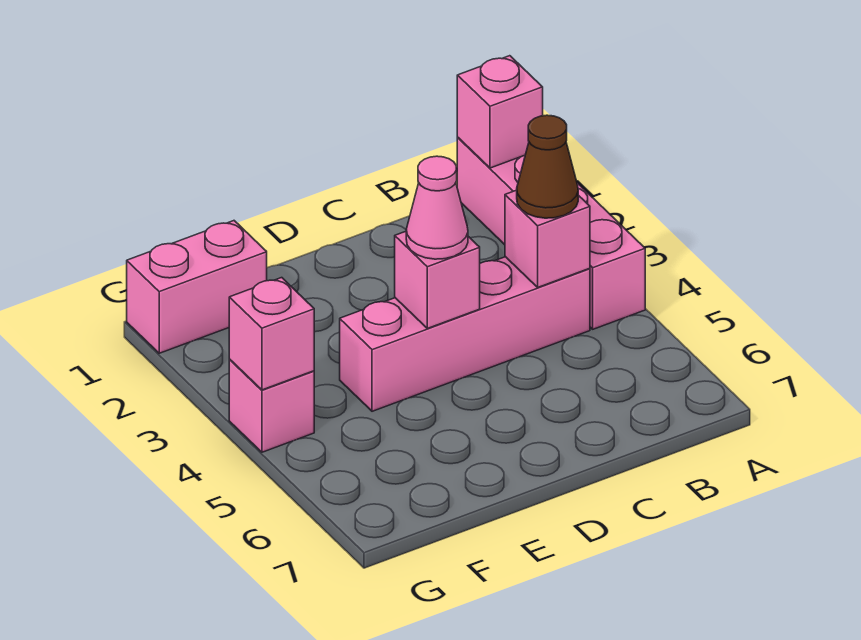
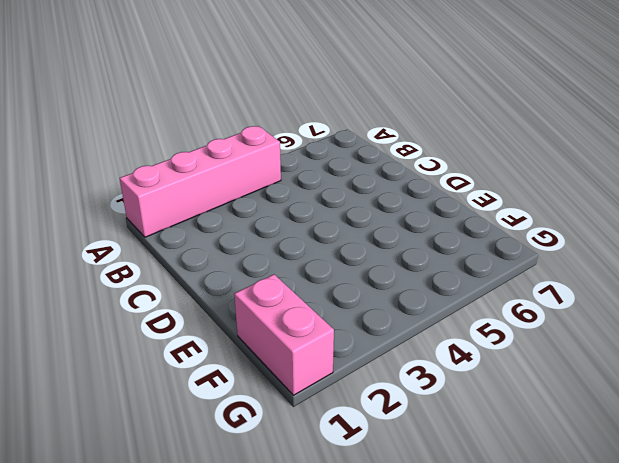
none -> pink brick B4:E4 level 1
none -> pink brick G4 level 1

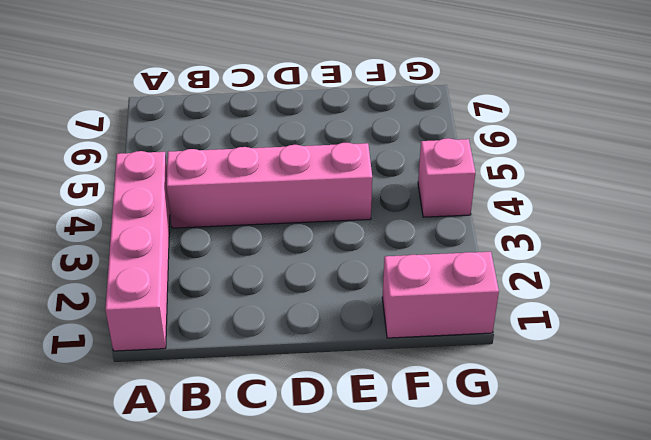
none -> pink brick A1 level 2
none -> pink brick B4 level 2

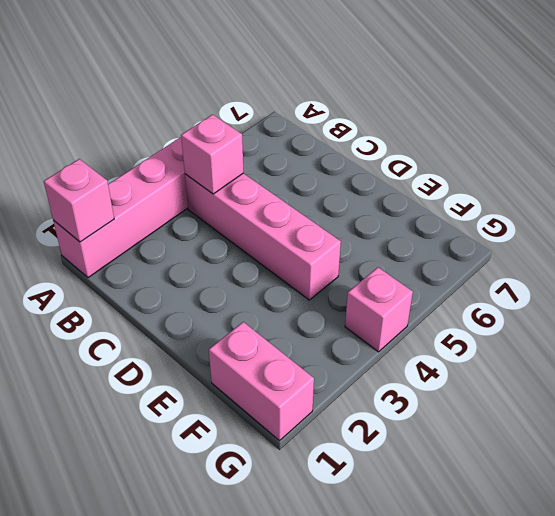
none -> pink brick D4 level 2
none -> pink brick G4 level 2

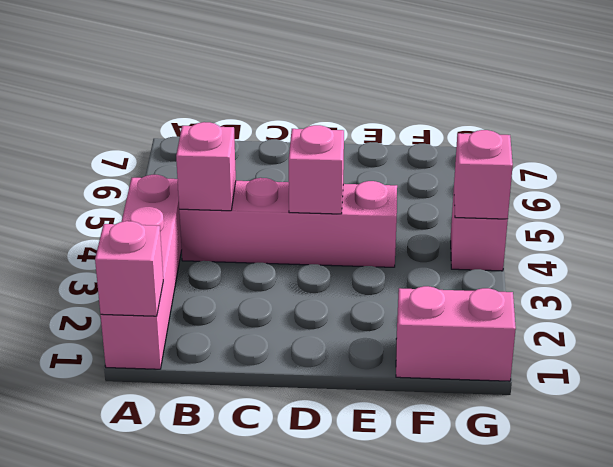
none -> brown cone B4 level 3
none -> pink cone D4 level 3

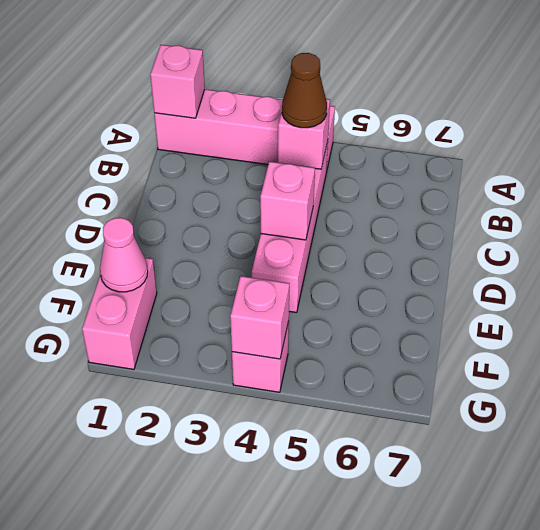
pink cone F1 level 2 -> pink cone D4 level 3

